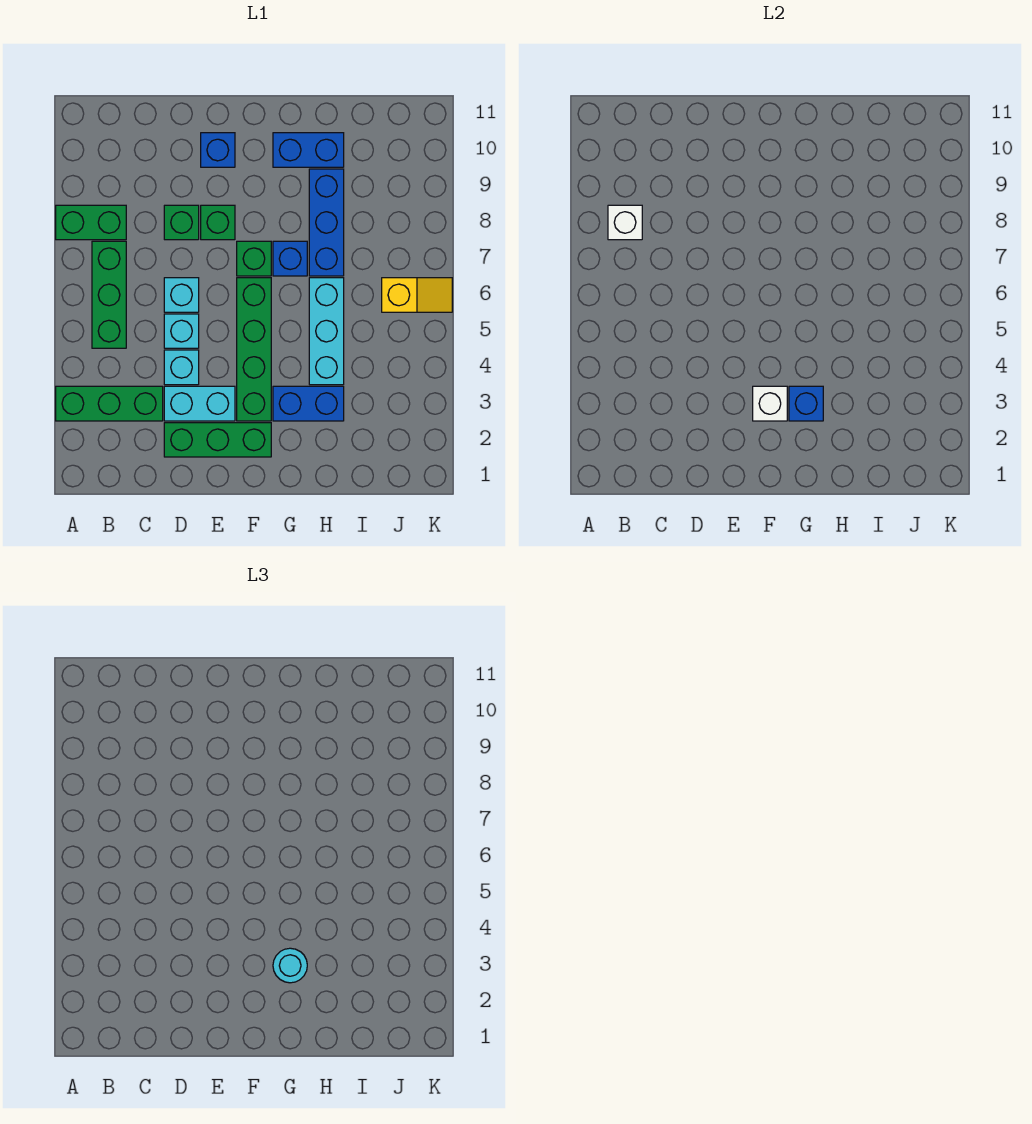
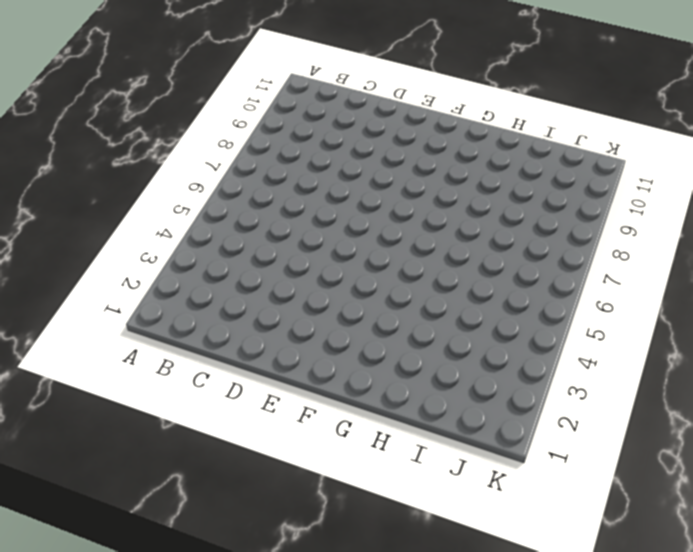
none -> green brick A3:C3 level 1
none -> green brick A8:B8 level 1
none -> green brick B5:B7 level 1

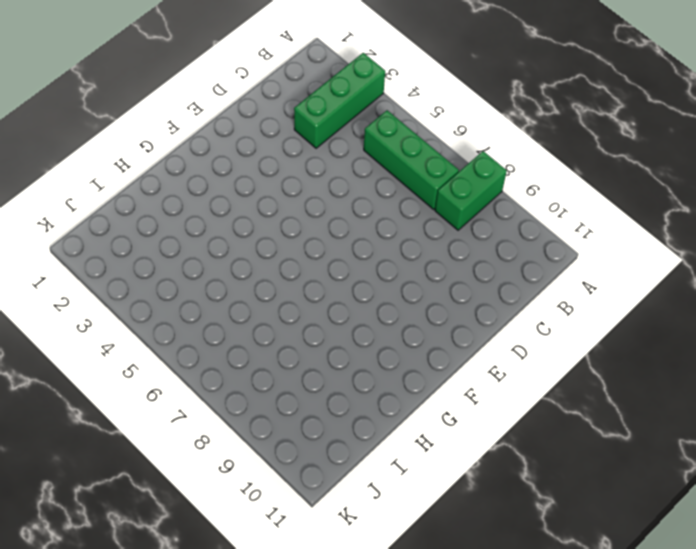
none -> green brick D2:F2 level 1
none -> cyan brick D3:E3 level 1
none -> cyan brick D4 level 1

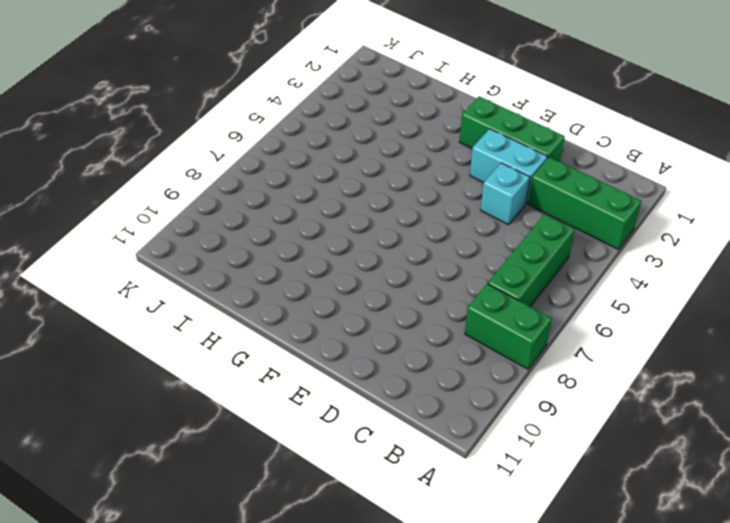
none -> cyan brick D5 level 1
none -> cyan brick D6 level 1
none -> green brick D8 level 1

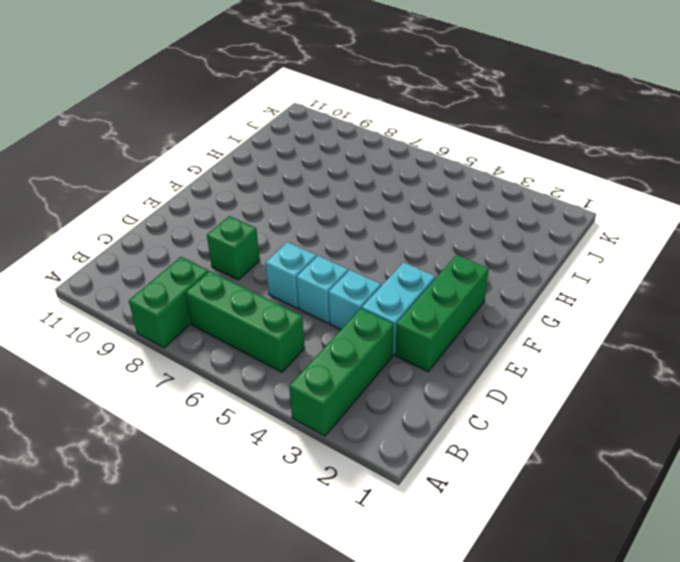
none -> green brick E8 level 1
none -> blue brick E10 level 1
none -> green brick F3:F6 level 1

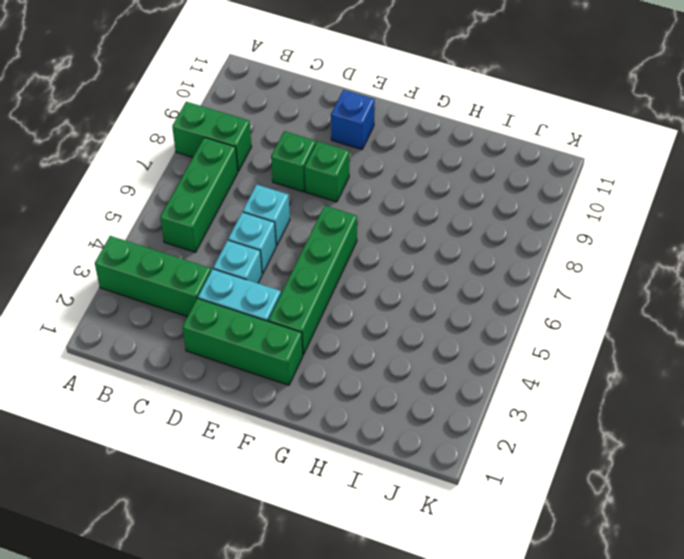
none -> green brick F7 level 1
none -> blue brick G3:H3 level 1
none -> blue brick G7 level 1

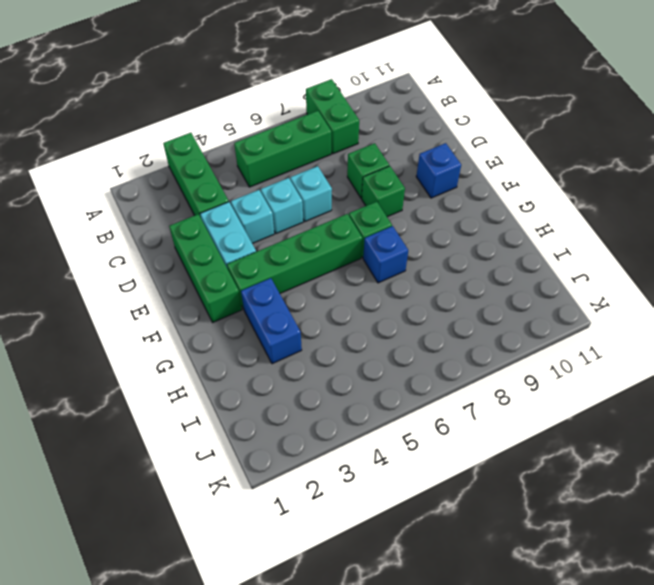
none -> blue brick G10:H10 level 1
none -> cyan brick H4:H6 level 1
none -> blue brick H7:H9 level 1

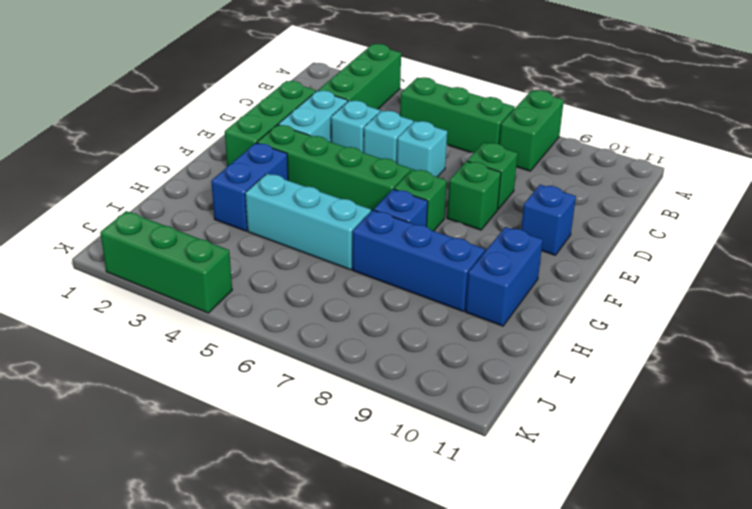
green brick K2:K4 level 1 -> none
none -> yellow slope J6:K6 level 1 top J
none -> white brick B8 level 2
none -> white brick F3 level 2

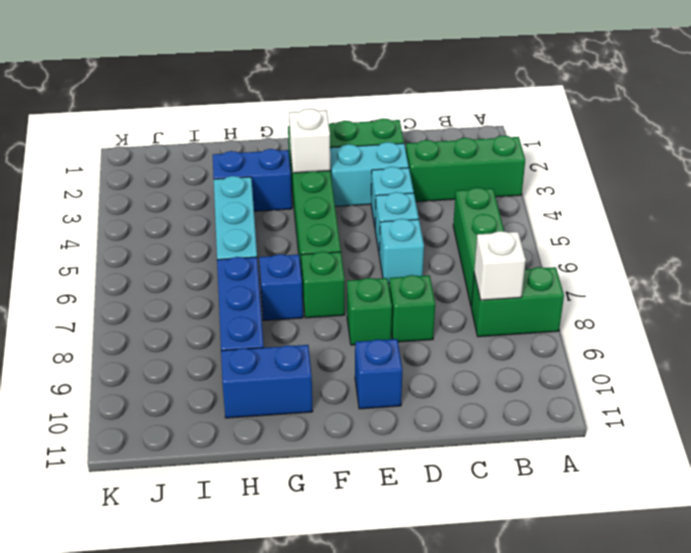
none -> yellow slope J6:K6 level 1 top J
none -> blue brick G3 level 2
none -> cyan round brick G3 level 3

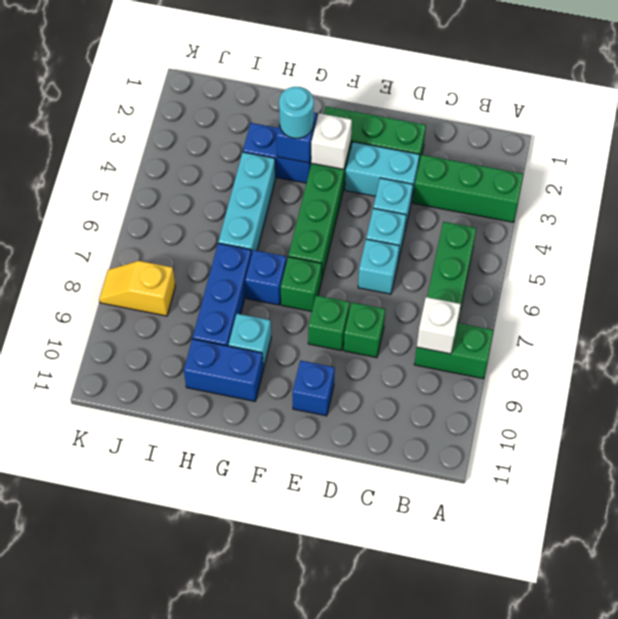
cyan brick G9 level 1 -> none
yellow slope J8:K8 level 1 top J -> yellow slope J6:K6 level 1 top J

